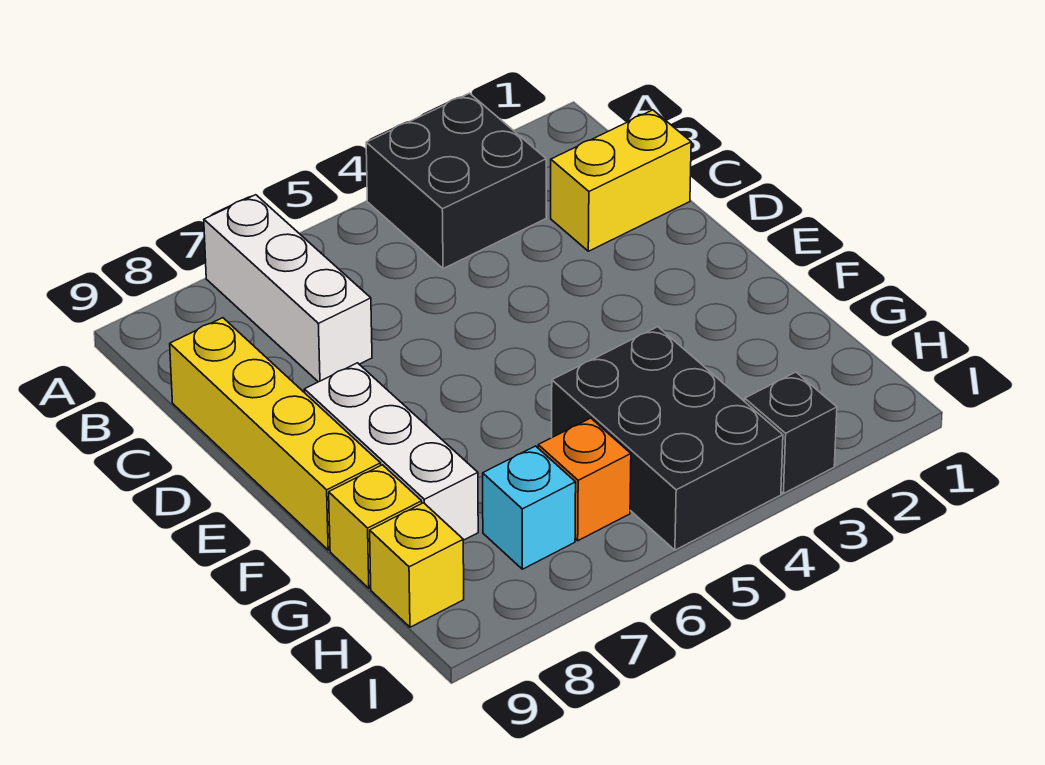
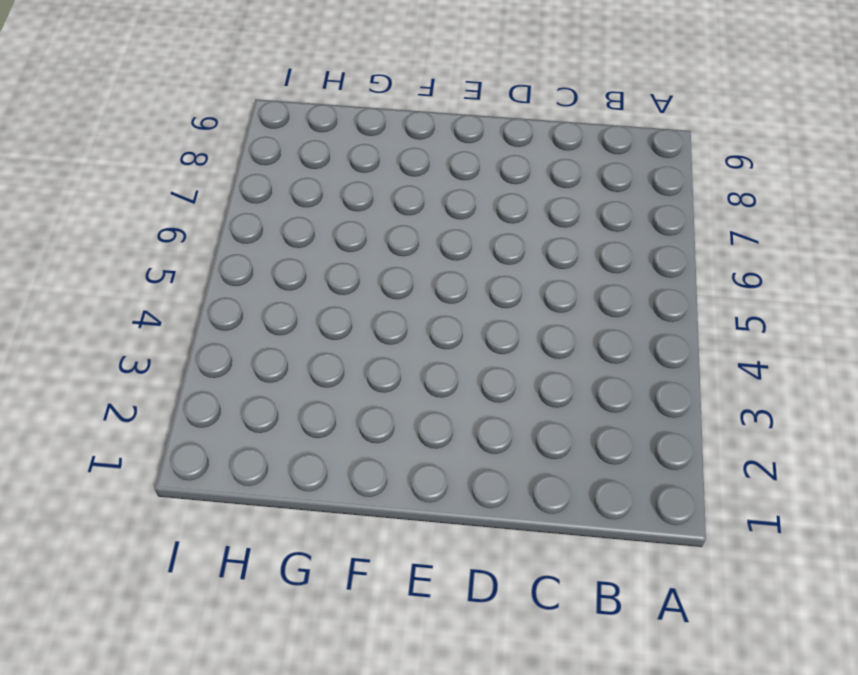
none -> black brick A3:B4 level 1
none -> white brick A7:C7 level 1

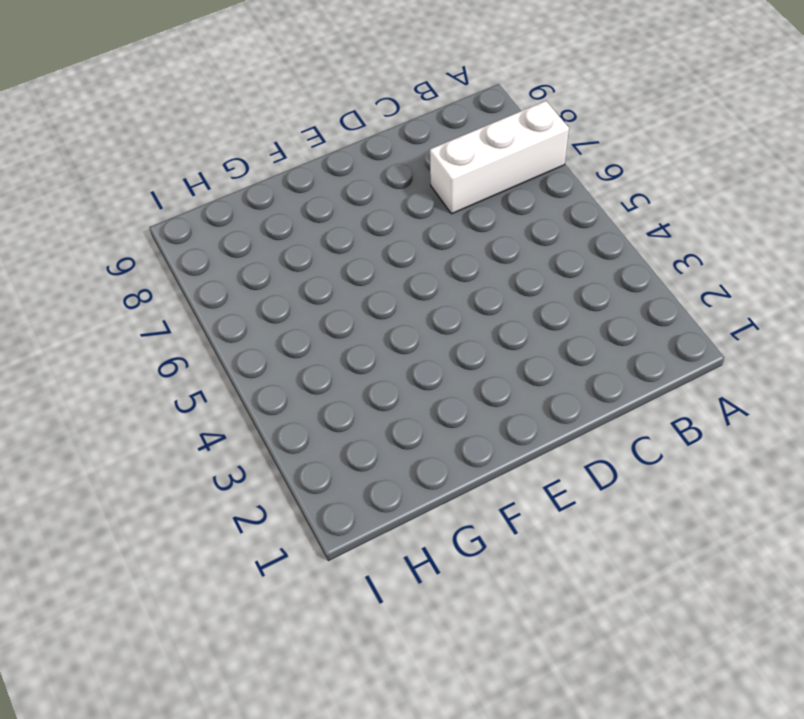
none -> black brick A3:B4 level 1
none -> yellow brick C1:C2 level 1

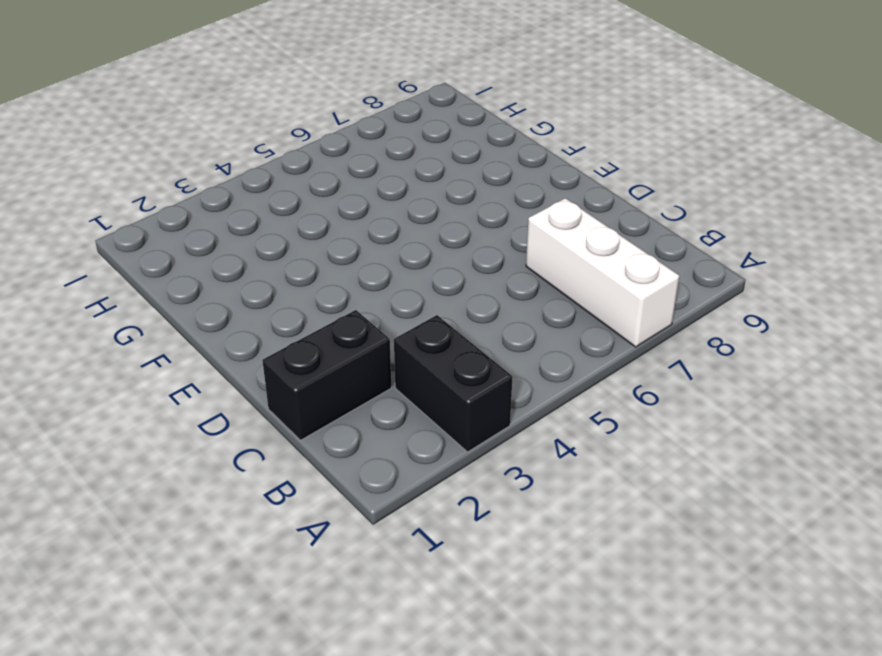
black brick A3:B3 level 1 -> black brick A3:B4 level 1
black brick C1:C2 level 1 -> yellow brick C1:C2 level 1
none -> yellow brick C9:F9 level 1
none -> white brick E8:G8 level 1

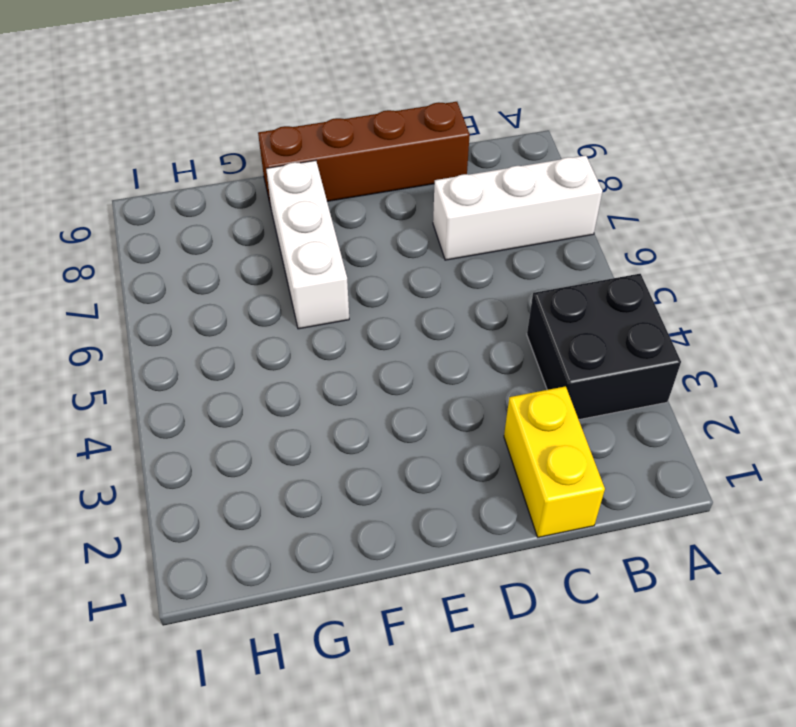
brown brick C9:F9 level 1 -> yellow brick C9:F9 level 1
white brick F6:F8 level 1 -> white brick E8:G8 level 1
none -> black brick G4:I5 level 1
none -> yellow brick G9 level 1

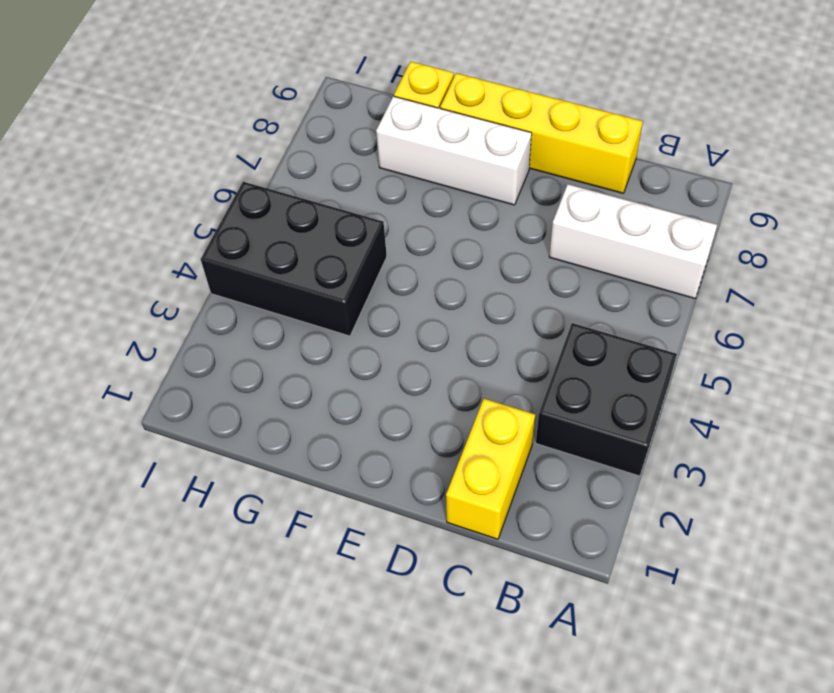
none -> orange brick H6 level 1
none -> cyan brick H7 level 1

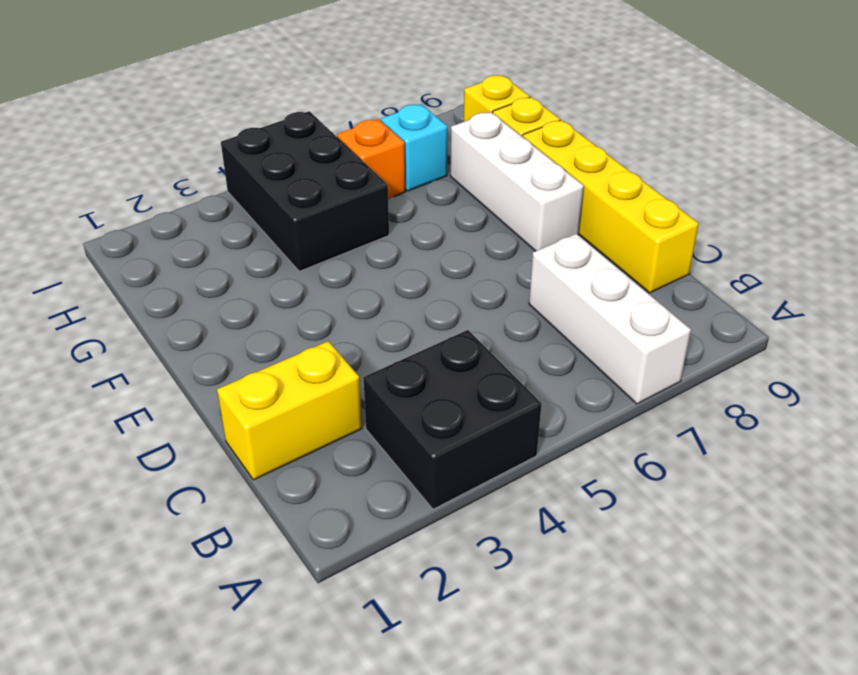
none -> black brick I3 level 1

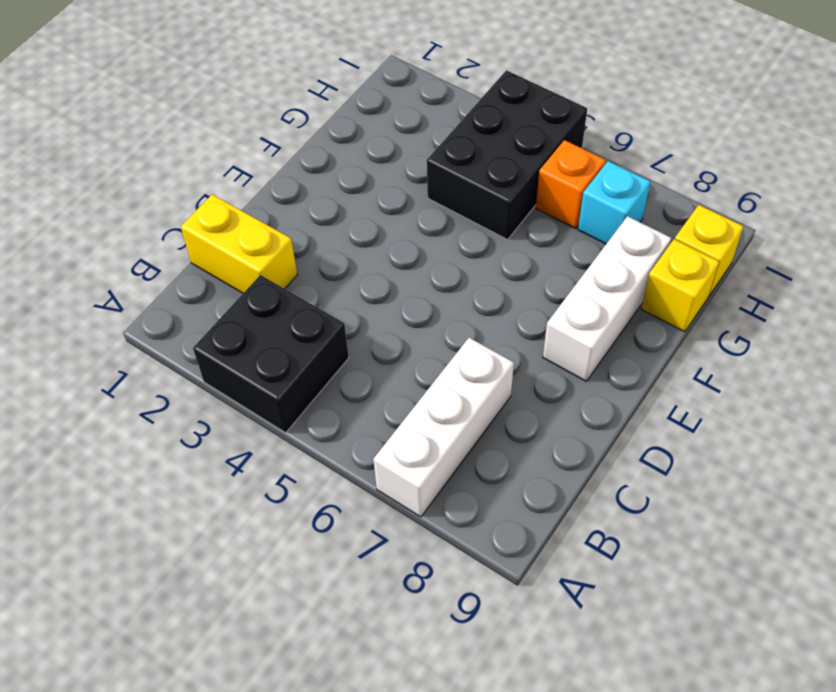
none -> yellow brick C9:F9 level 1
none -> black brick I3 level 1

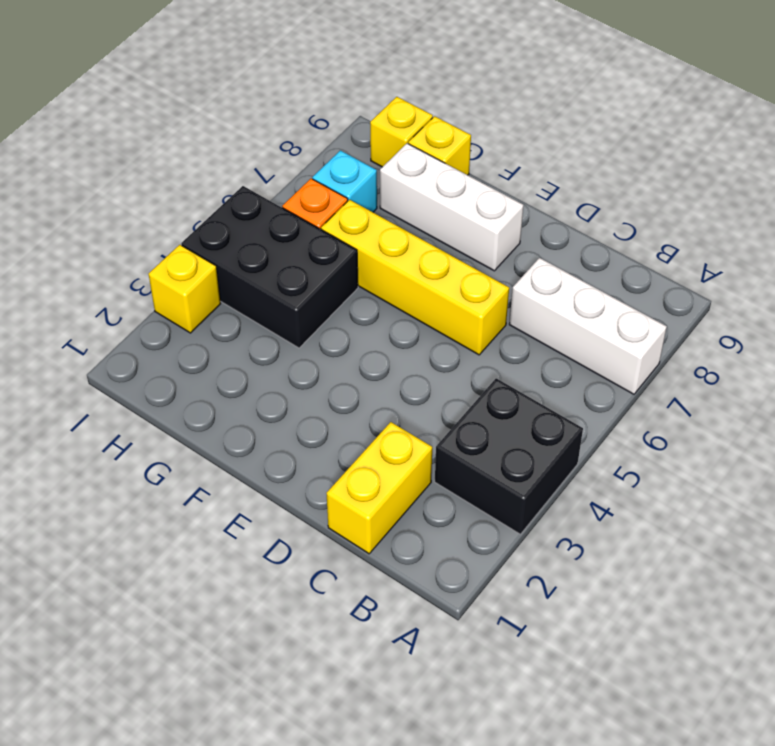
yellow brick D6:G6 level 1 -> yellow brick C9:F9 level 1
yellow brick I3 level 1 -> black brick I3 level 1

